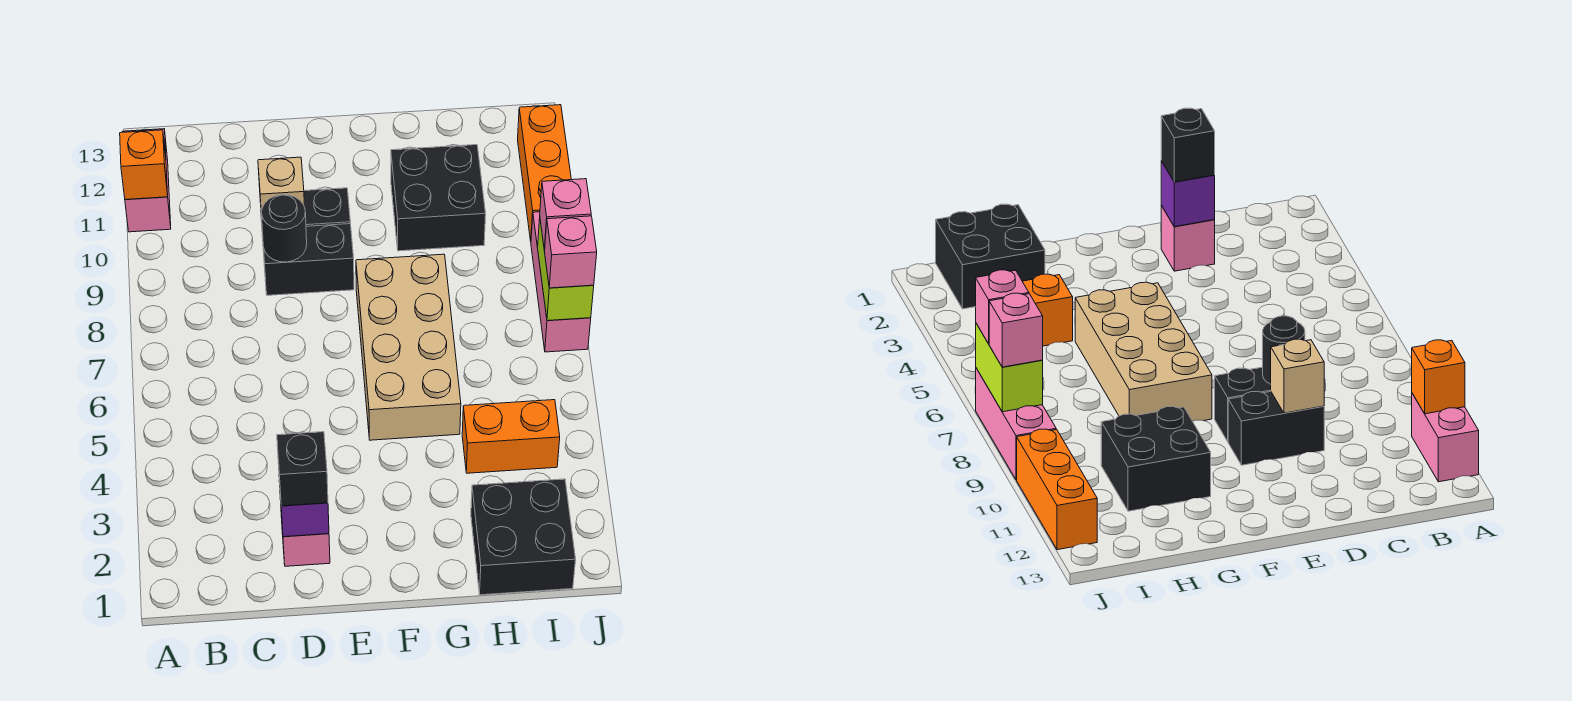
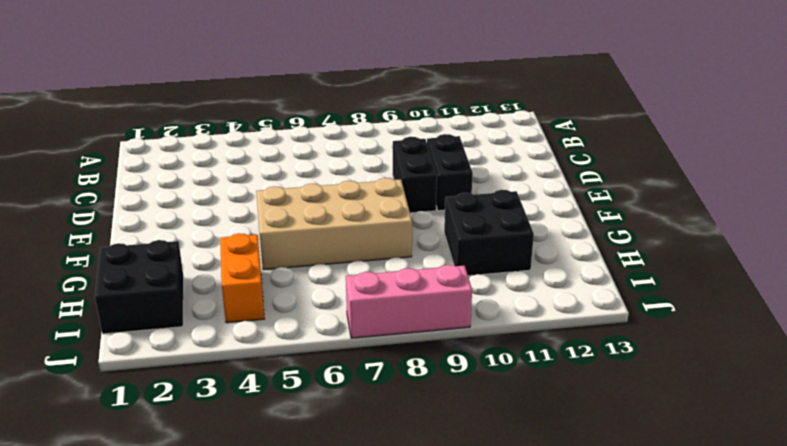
none -> pink brick A11:A12 level 1
none -> pink brick D2 level 1
none -> orange brick J10:J12 level 1

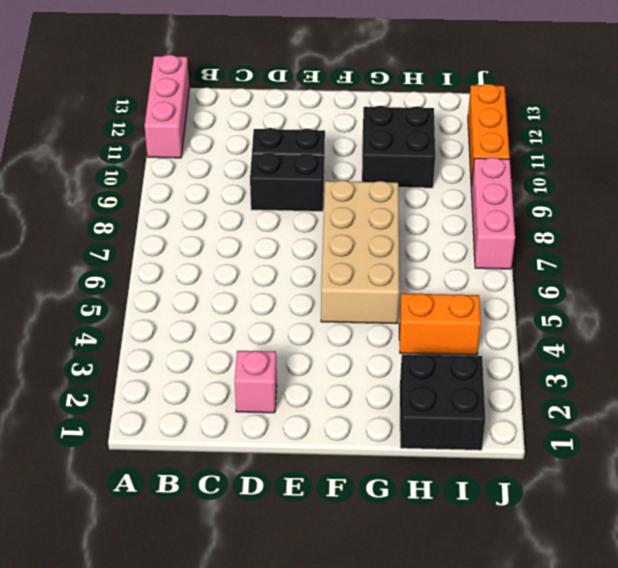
pink brick A11:A13 level 1 -> pink brick A11:A12 level 1
none -> orange brick A11 level 2
none -> purple brick D2 level 2
none -> black round brick D9 level 2

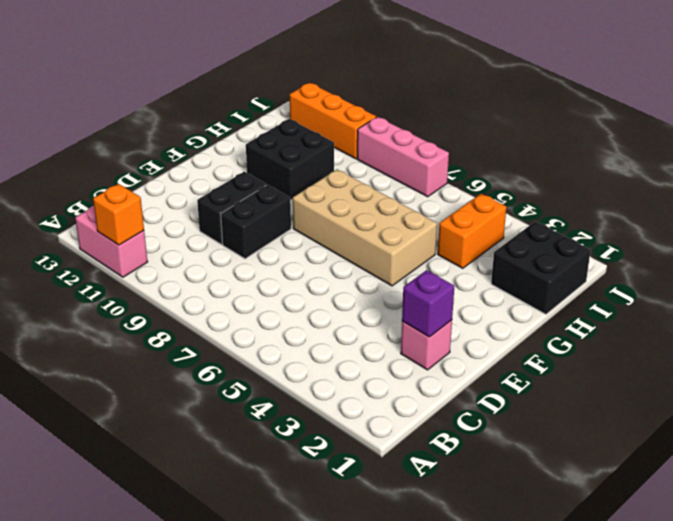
none -> black round brick D9 level 2
none -> tan brick D10 level 2
none -> lime brick J7:J8 level 2

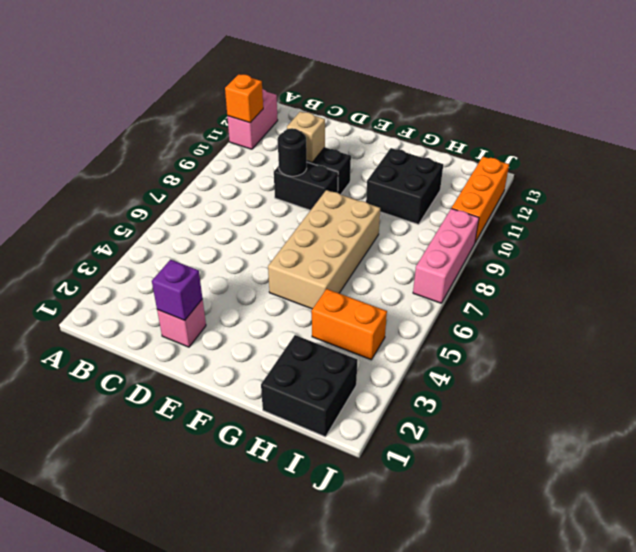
none -> lime brick J7:J8 level 2
none -> black brick D2 level 3
none -> pink brick J7 level 3

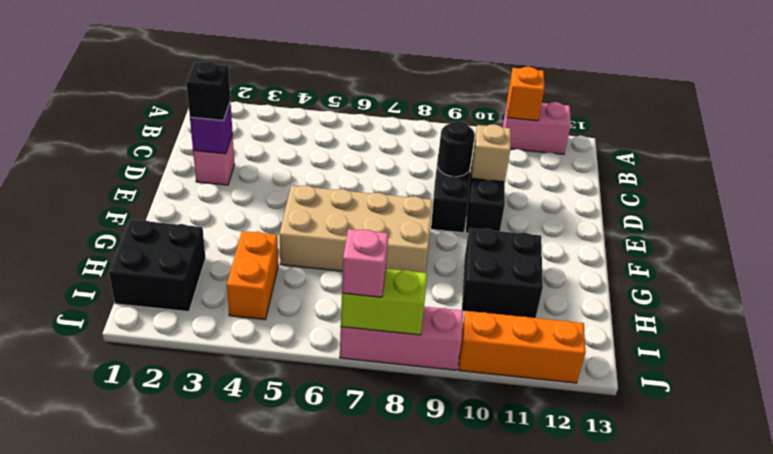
none -> pink brick J8 level 3

